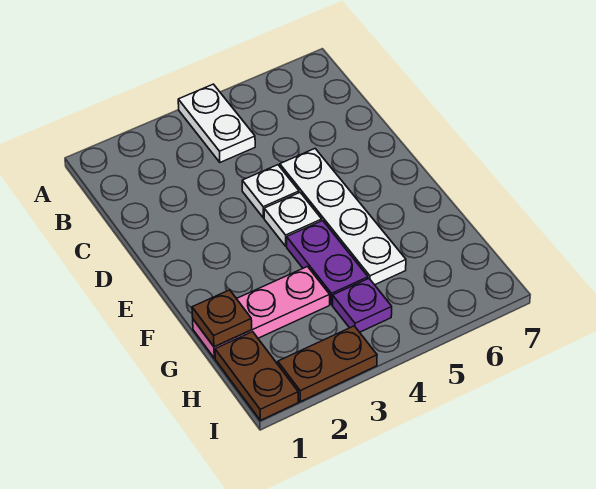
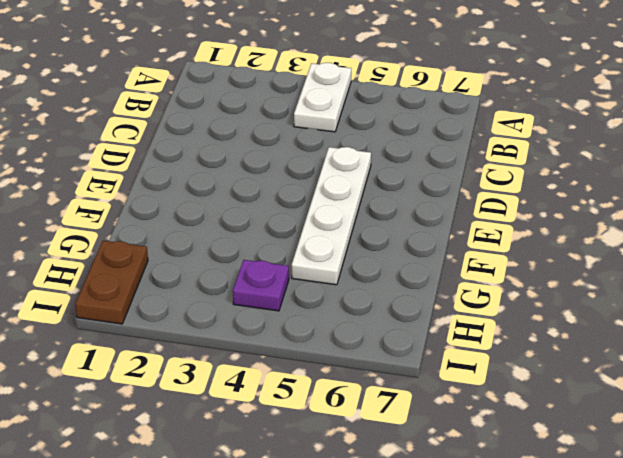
none -> white plate D4 level 1
none -> white plate E4 level 1

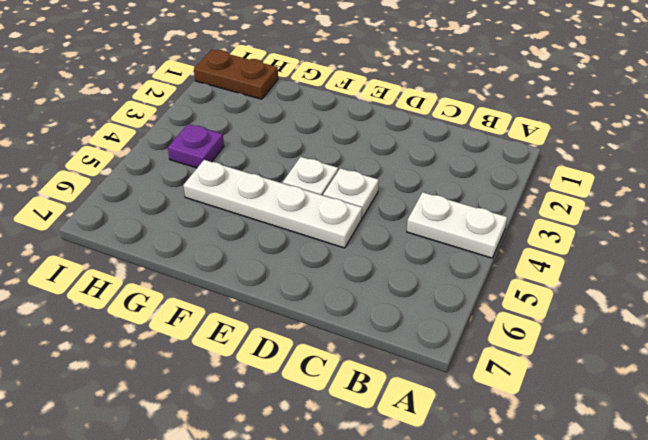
none -> purple plate F4:G4 level 1
none -> pink plate G1:G3 level 1

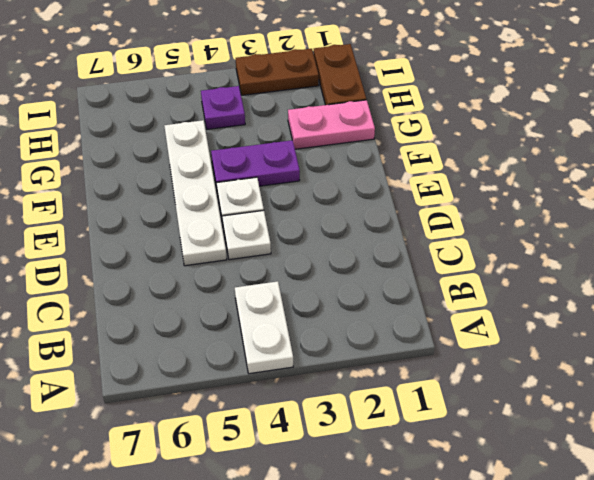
purple plate F3:F4 level 1 -> purple plate F4:G4 level 1
pink plate G1:G2 level 1 -> pink plate G1:G3 level 1
none -> brown plate G1 level 2

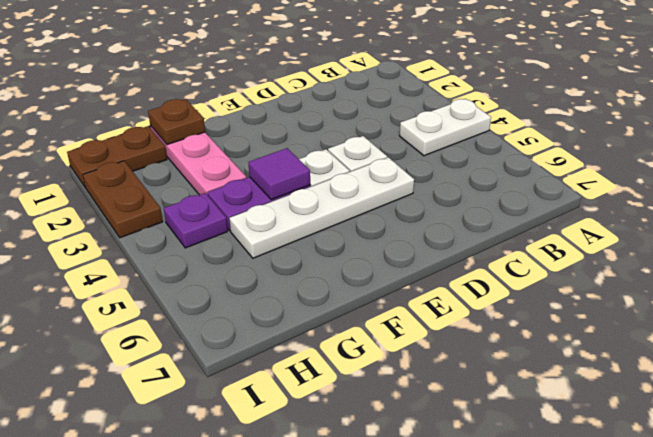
purple tile F4 level 2 -> none

